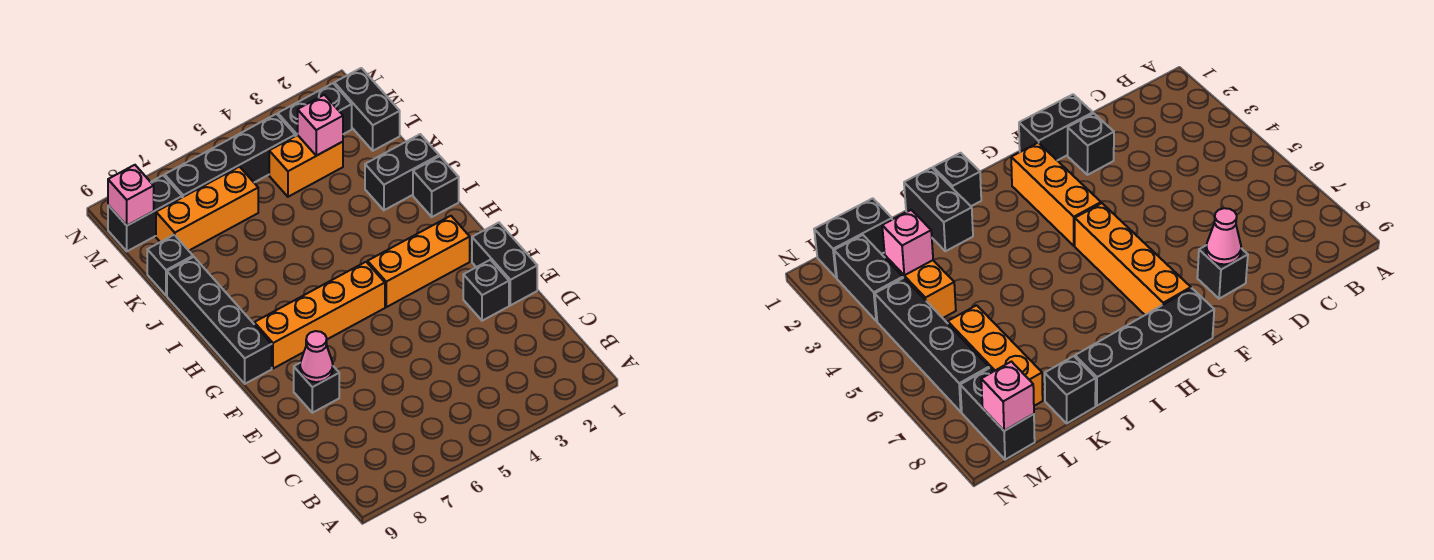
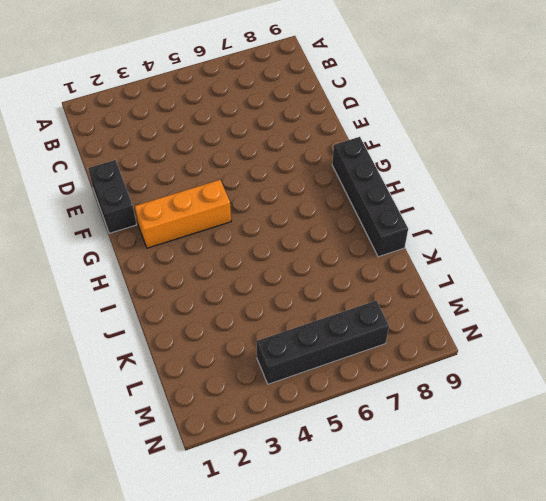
none -> black brick E2 level 1
none -> black brick E8 level 1
none -> orange brick G5:G8 level 1

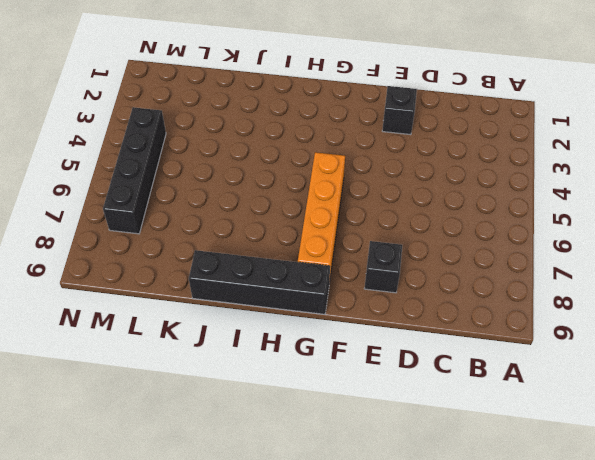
none -> black brick E1:F1 level 1
none -> orange brick G2:G4 level 1
none -> black brick I1 level 1

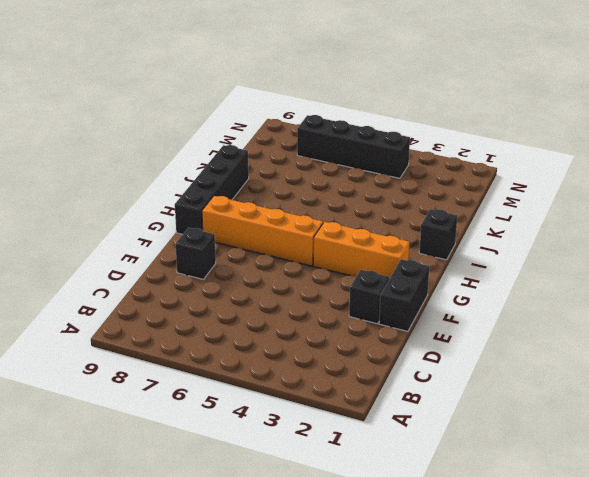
none -> black brick J1:J2 level 1
none -> black brick K9 level 1
none -> black brick L1:M1 level 1

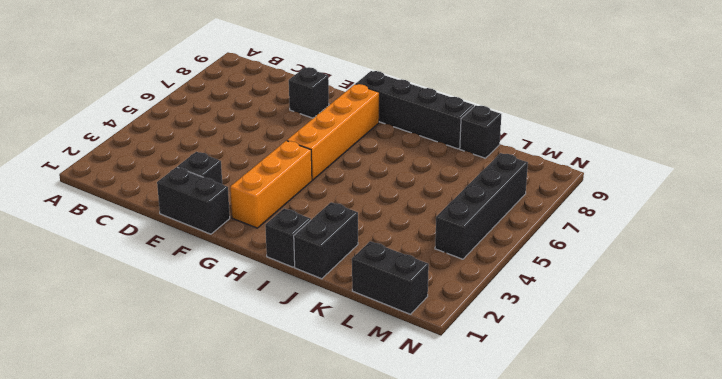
none -> orange brick L3:L4 level 1
none -> orange brick L6:L8 level 1
none -> black brick M2:M3 level 1

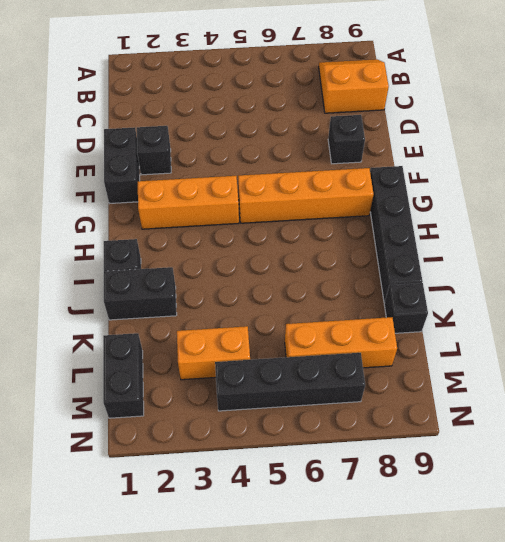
orange slope B8:C9 level 1 top C -> none
none -> black brick M2:M3 level 1
none -> black brick M8:M9 level 1
none -> pink cone E8 level 2

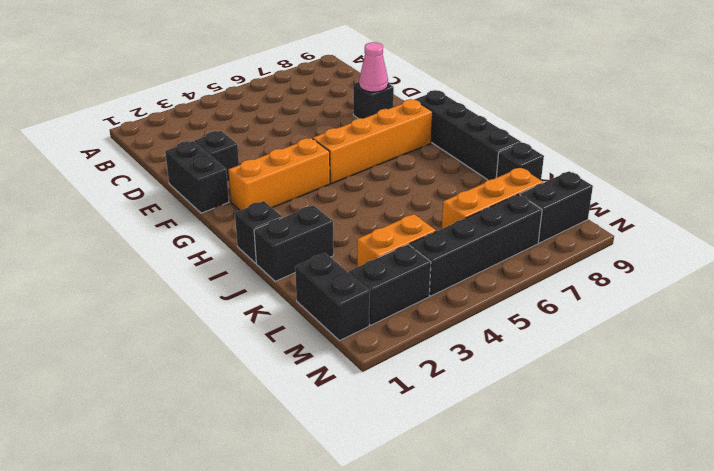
none -> pink brick L3 level 2
none -> pink brick M9 level 2

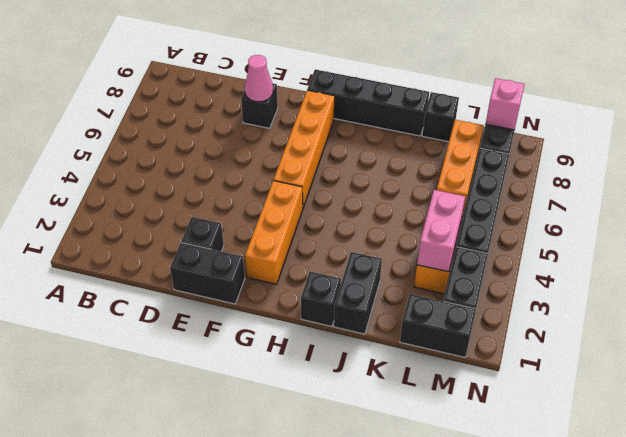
pink brick L3:L4 level 2 -> pink brick L3 level 2

